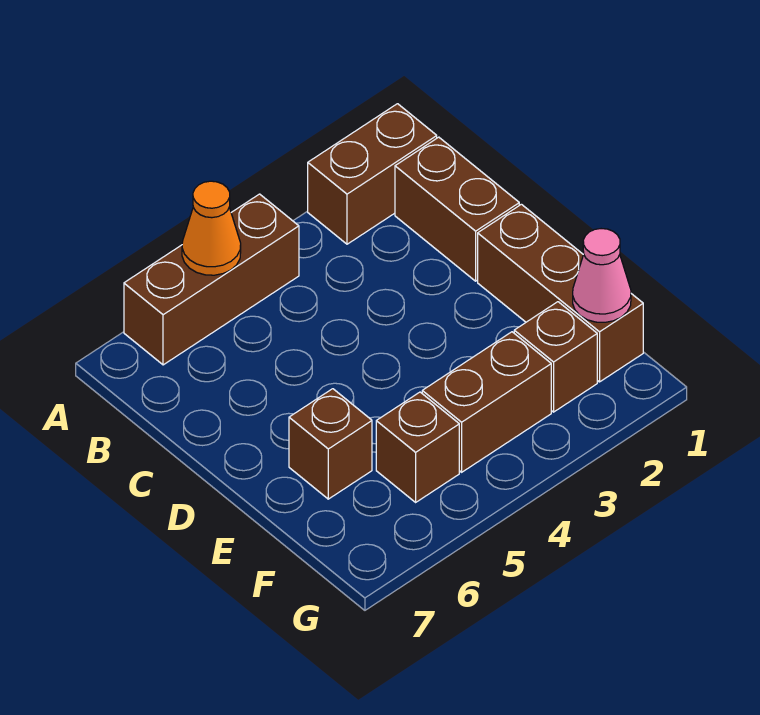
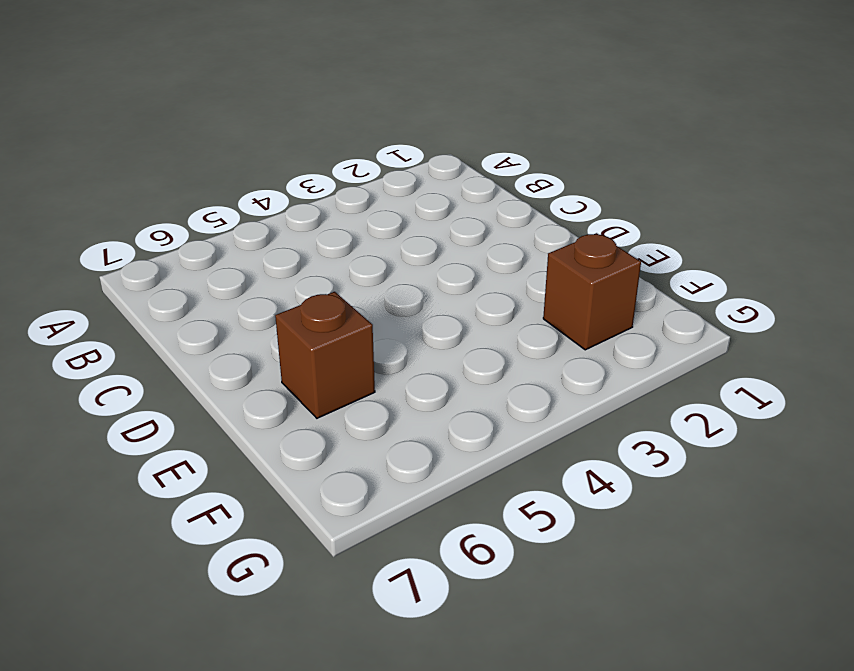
none -> brown brick A1:A2 level 1
none -> brown brick A4:A6 level 1

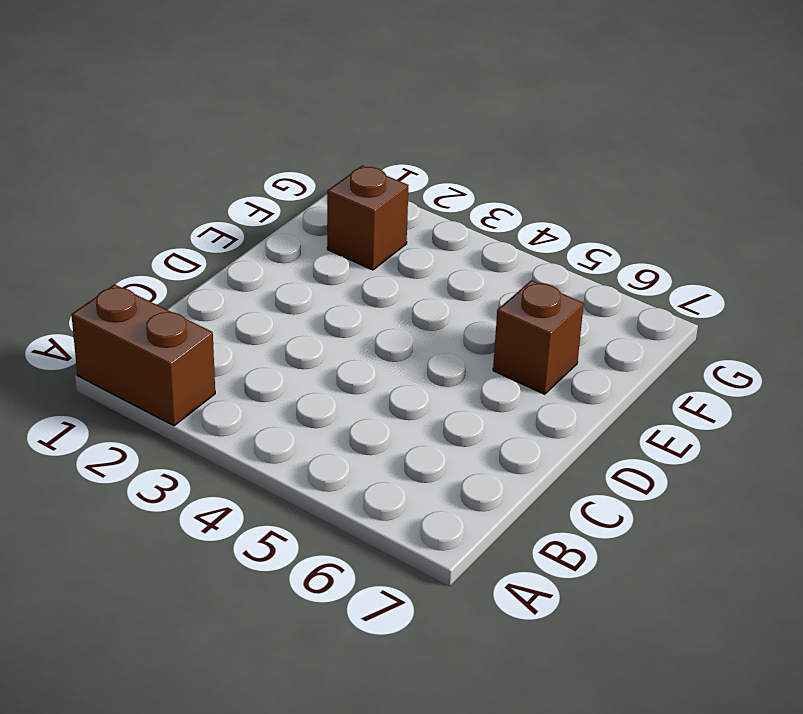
none -> brown brick A4:A6 level 1
none -> brown brick B1:C1 level 1

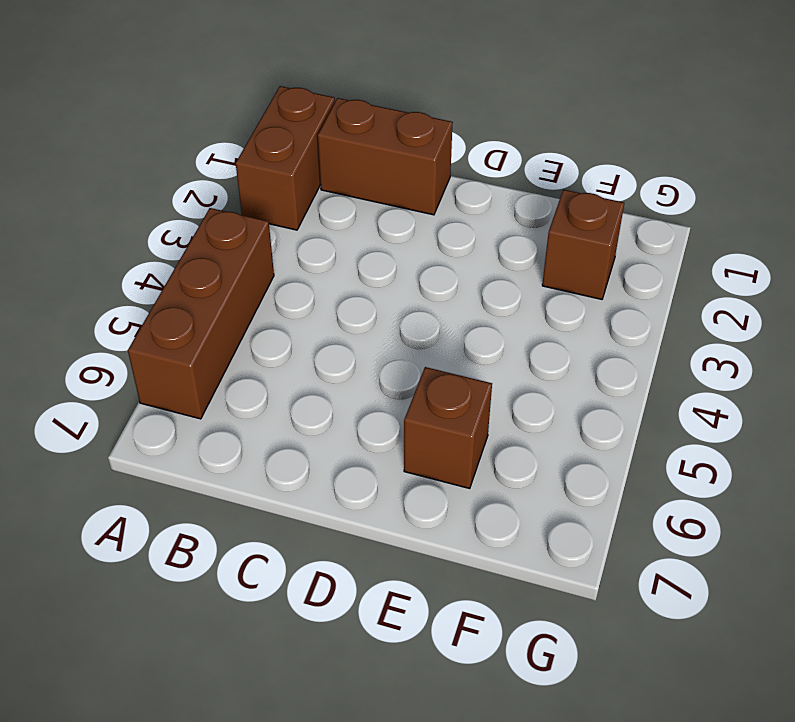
none -> brown brick D1:F1 level 1
none -> brown brick F3:F4 level 1

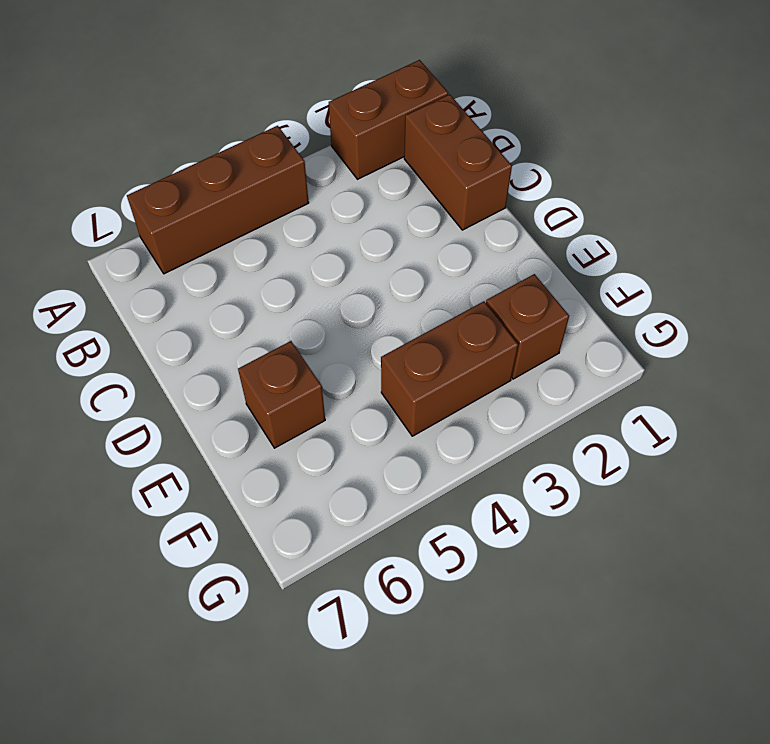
none -> brown brick D1:F1 level 1
none -> brown brick F5 level 1

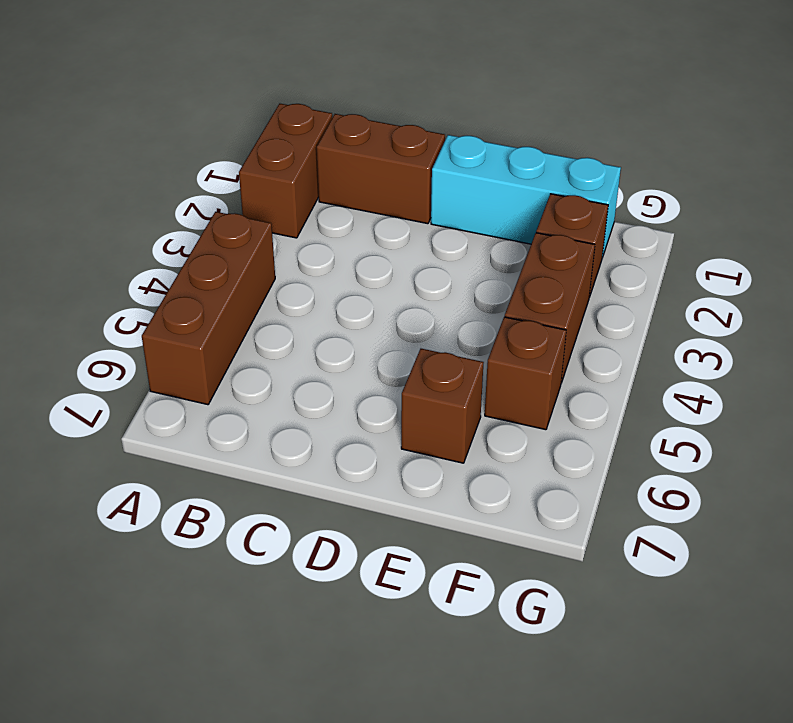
cyan brick D1:F1 level 1 -> brown brick D1:F1 level 1
none -> orange cone A5 level 2
none -> pink cone F1 level 2

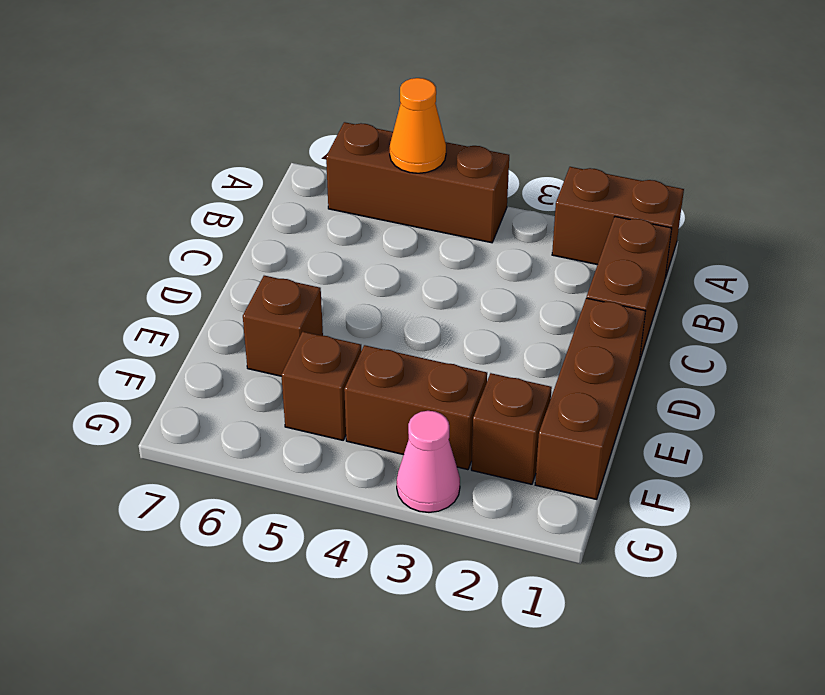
pink cone G3 level 1 -> pink cone F1 level 2

